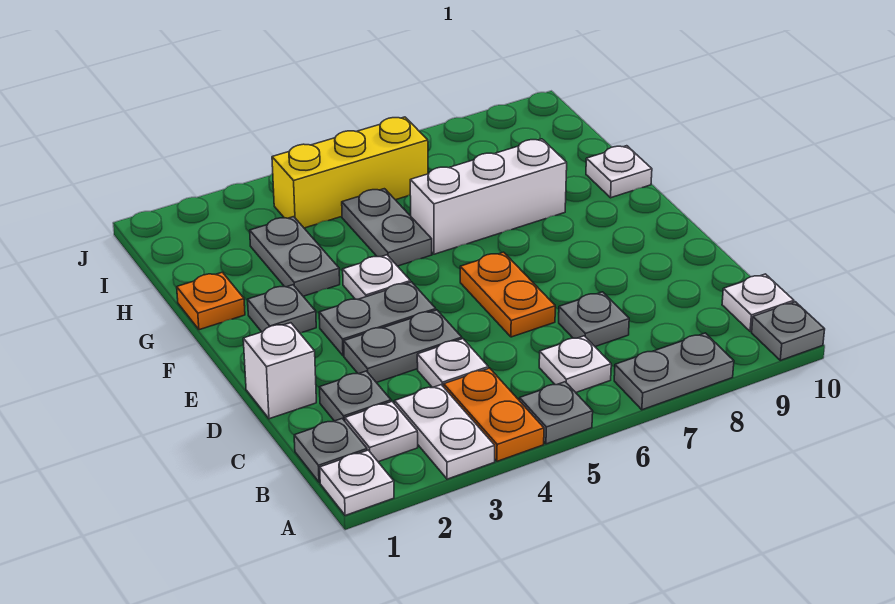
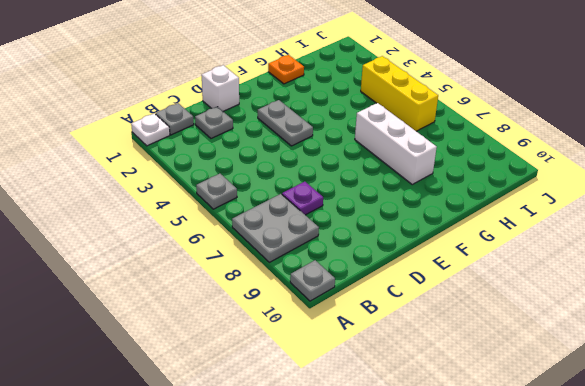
grey plate A7:B8 level 1 -> grey plate A7:A8 level 1
purple plate C7 level 1 -> grey plate C7 level 1
none -> white plate A3:B3 level 1
none -> orange plate A4:B4 level 1
none -> white plate B2 level 1

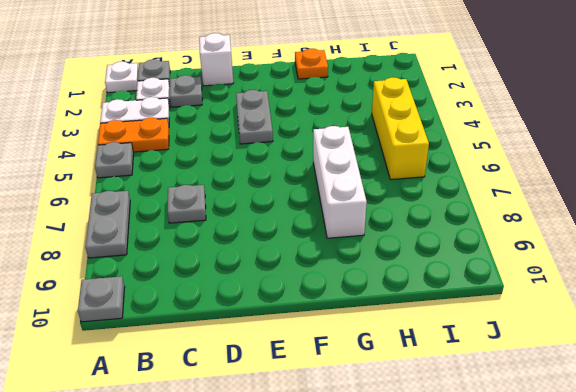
none -> white plate B6 level 1
none -> white plate B10 level 1
none -> white plate C4 level 1

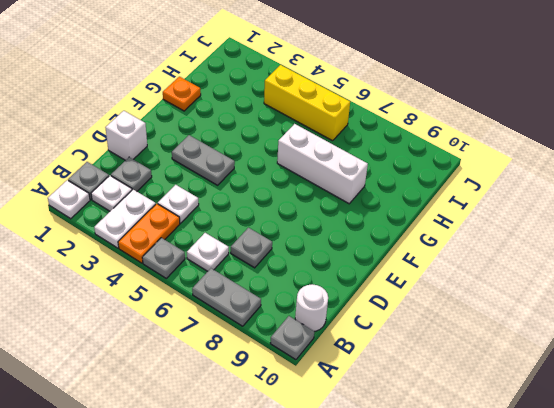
white round brick B10 level 1 -> white plate B10 level 1
none -> grey plate D3:D4 level 1
none -> orange plate D6:E6 level 1
none -> grey plate F2 level 1

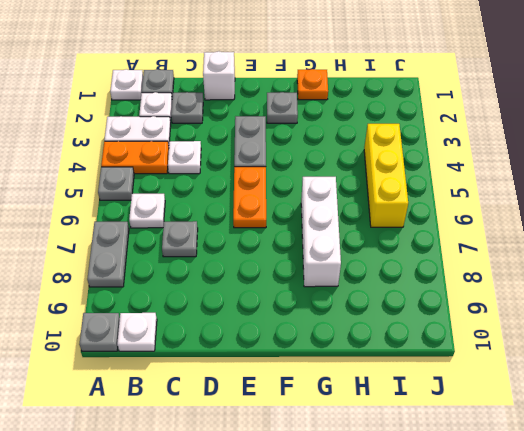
orange plate E5:E6 level 1 -> orange plate D6:E6 level 1
none -> grey plate D3:D4 level 1
none -> white plate F4 level 1
none -> grey plate G3:H3 level 1

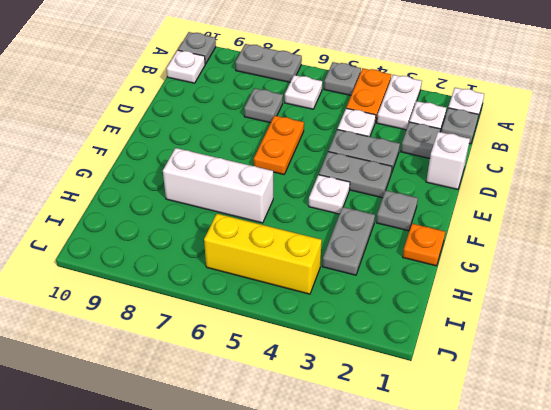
none -> grey plate G5:H5 level 1
none -> white plate G10 level 1

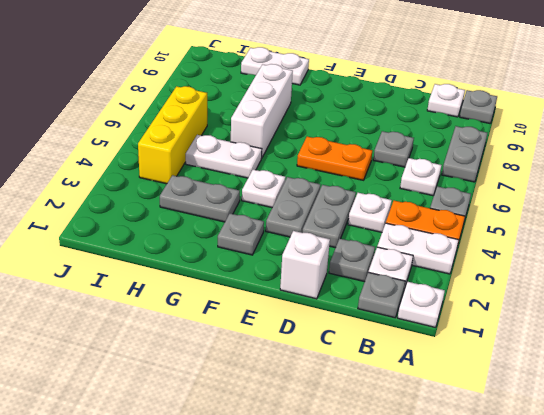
white plate G5:H5 level 1 -> grey plate G5:H5 level 1
white plate G10:H10 level 1 -> white plate G10 level 1
none -> orange plate G1 level 1

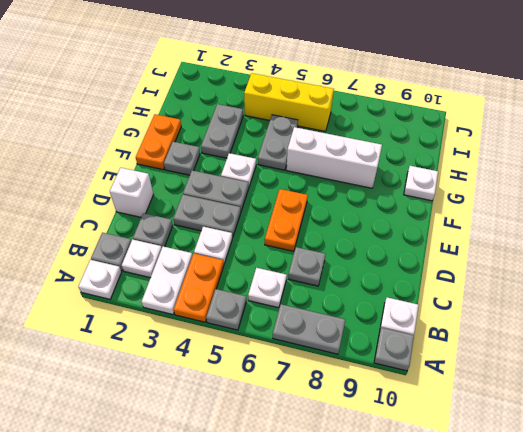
orange plate F1:G1 level 1 -> orange plate G1 level 1

